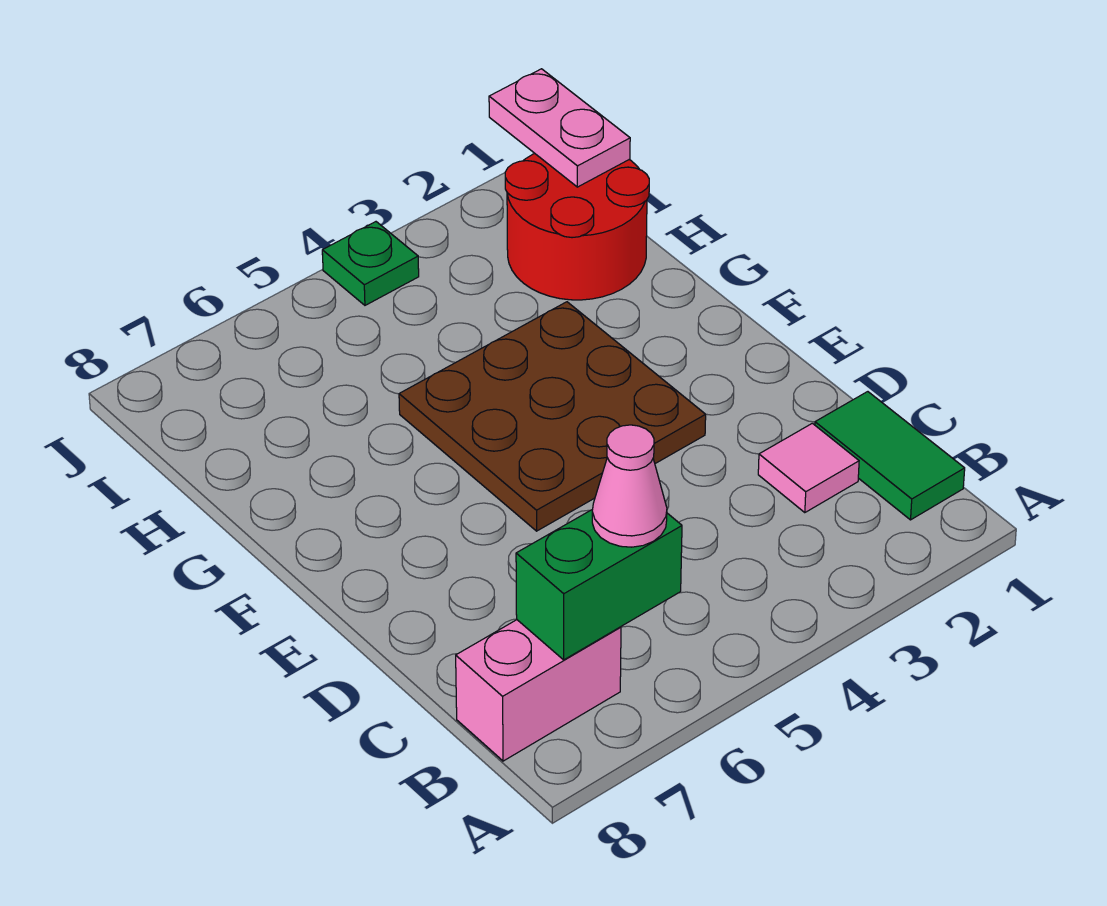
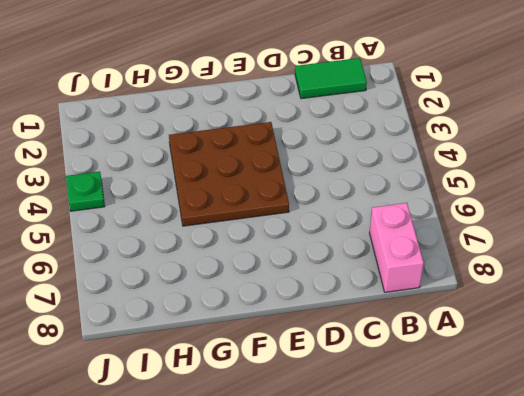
none -> pink tile C2 level 1
none -> red round brick H1:I2 level 1

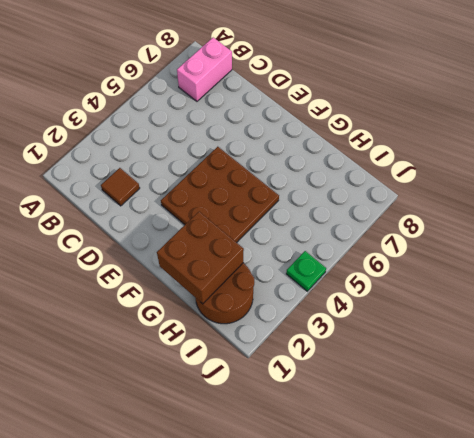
brown tile C2 level 1 -> pink tile C2 level 1
brown brick G1:H2 level 2 -> none
brown round brick H1:I2 level 1 -> red round brick H1:I2 level 1
none -> green tile B1:C1 level 1
none -> green brick B6:B7 level 2

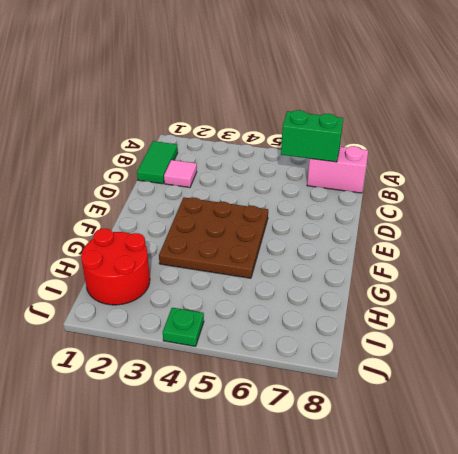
none -> pink plate I1:J1 level 2
none -> pink cone B6 level 3

